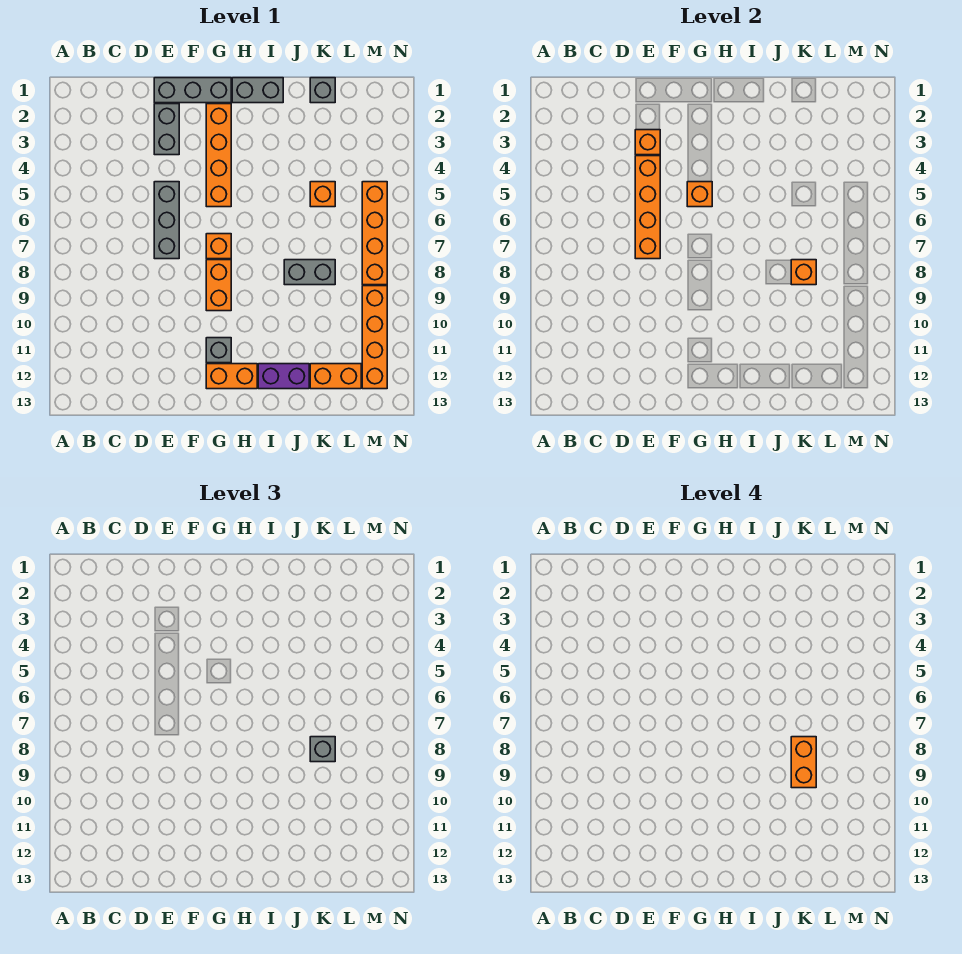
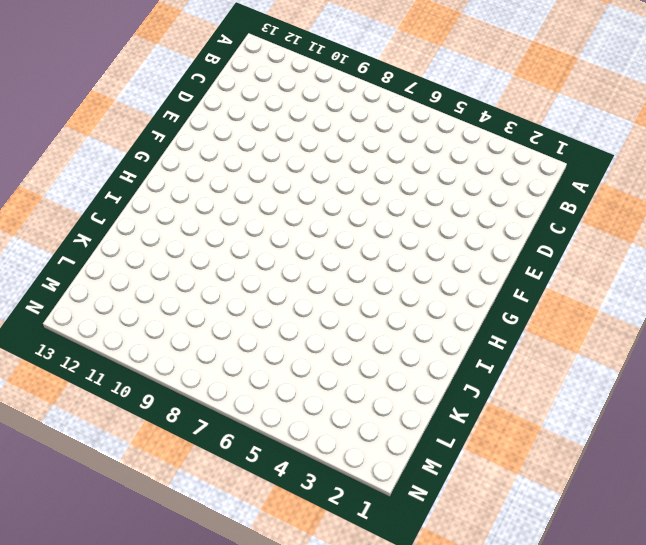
none -> grey brick E1:G1 level 1
none -> grey brick E2:E3 level 1
none -> grey brick E5:E7 level 1

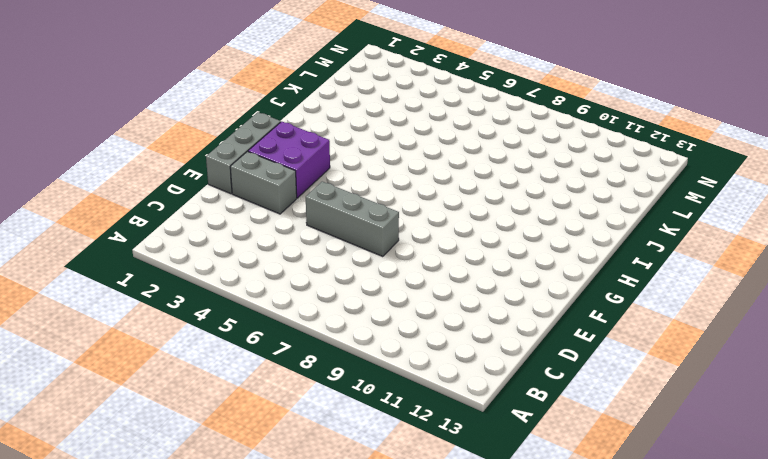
purple brick F2:G3 level 1 -> orange brick G2:G5 level 1
none -> orange brick G7 level 1
none -> orange brick G8:G9 level 1
none -> grey brick G11 level 1

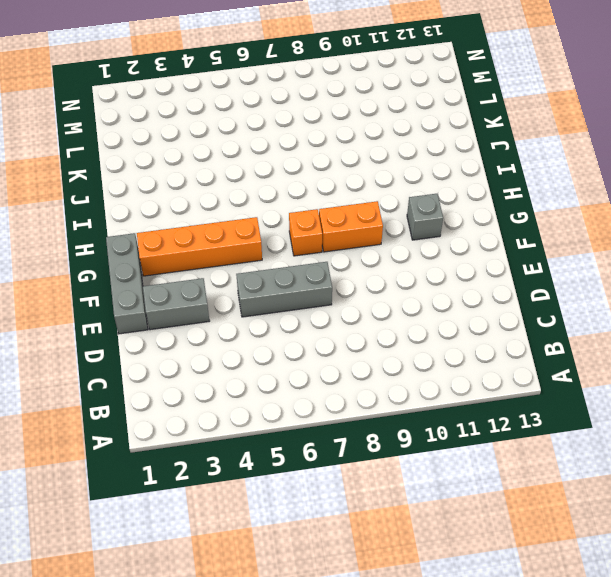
none -> orange brick G12:H12 level 1
none -> grey brick H1:I1 level 1
none -> purple brick I12:J12 level 1

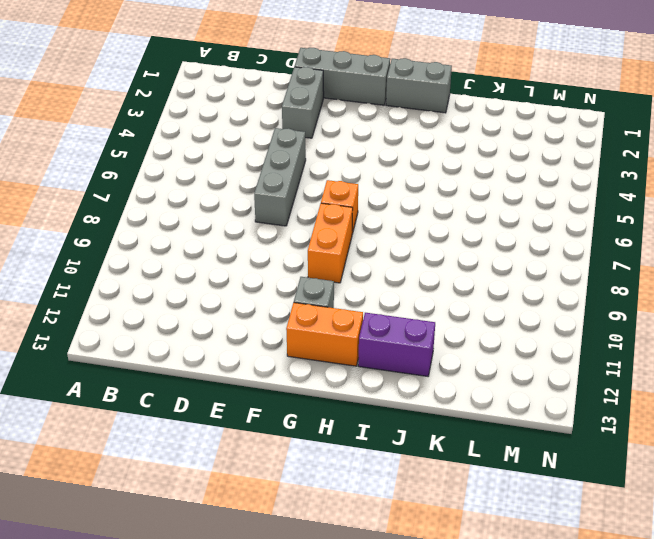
none -> orange brick G2:G5 level 1
none -> grey brick J8:K8 level 1
none -> grey brick K1 level 1

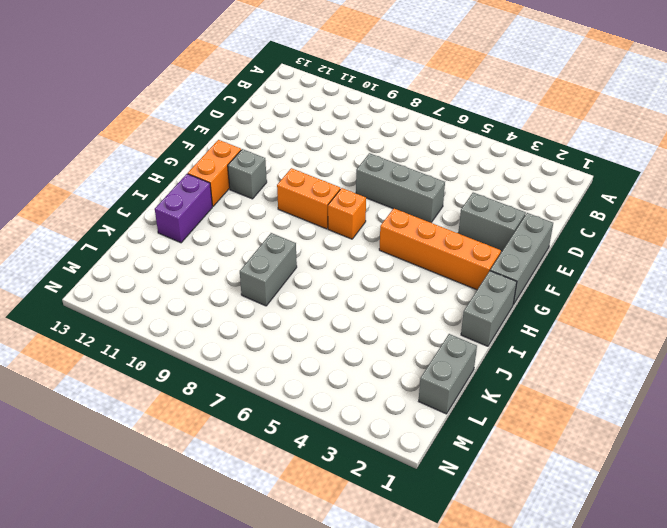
grey brick K1:L1 level 1 -> grey brick K1 level 1
none -> orange brick K5 level 1
none -> orange brick K12:L12 level 1
none -> orange brick M5:M8 level 1

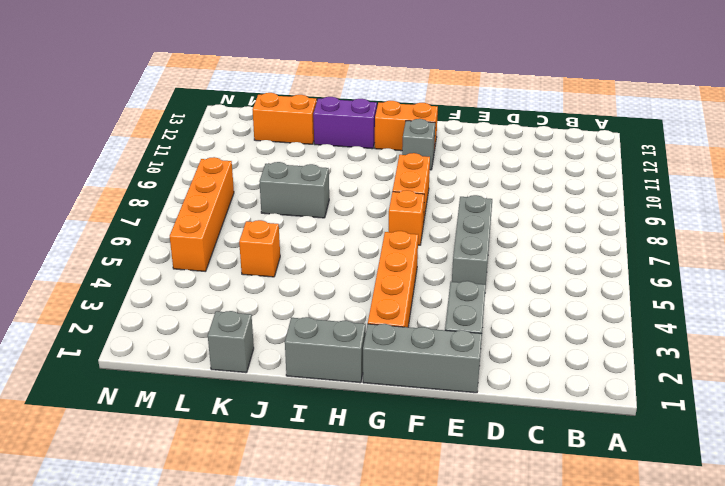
none -> orange brick M9:M12 level 1
none -> orange brick E3 level 2
none -> orange brick E4:E7 level 2

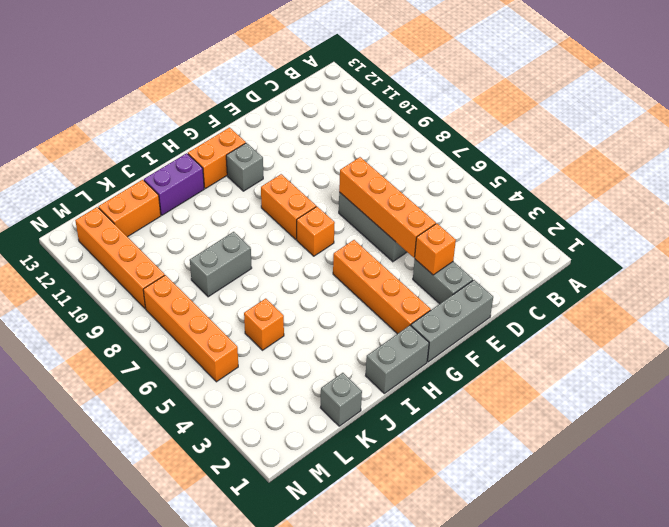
none -> orange brick G5 level 2
none -> orange brick K8 level 2
none -> grey brick K8 level 3

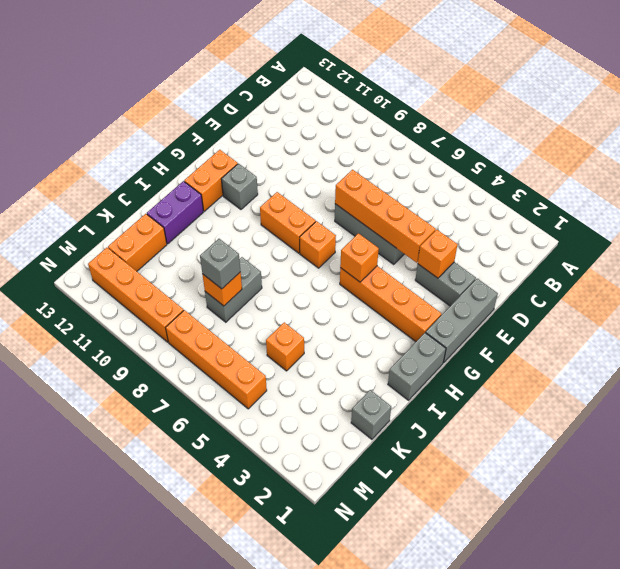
none -> orange brick K8:K9 level 4

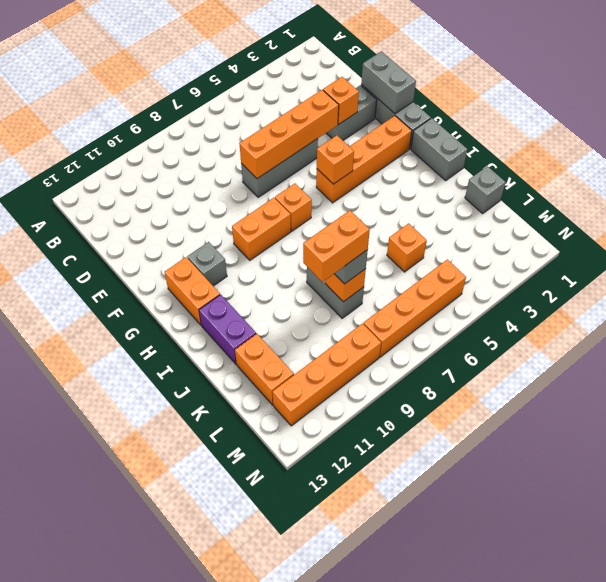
grey brick E1:F1 level 2 -> none

